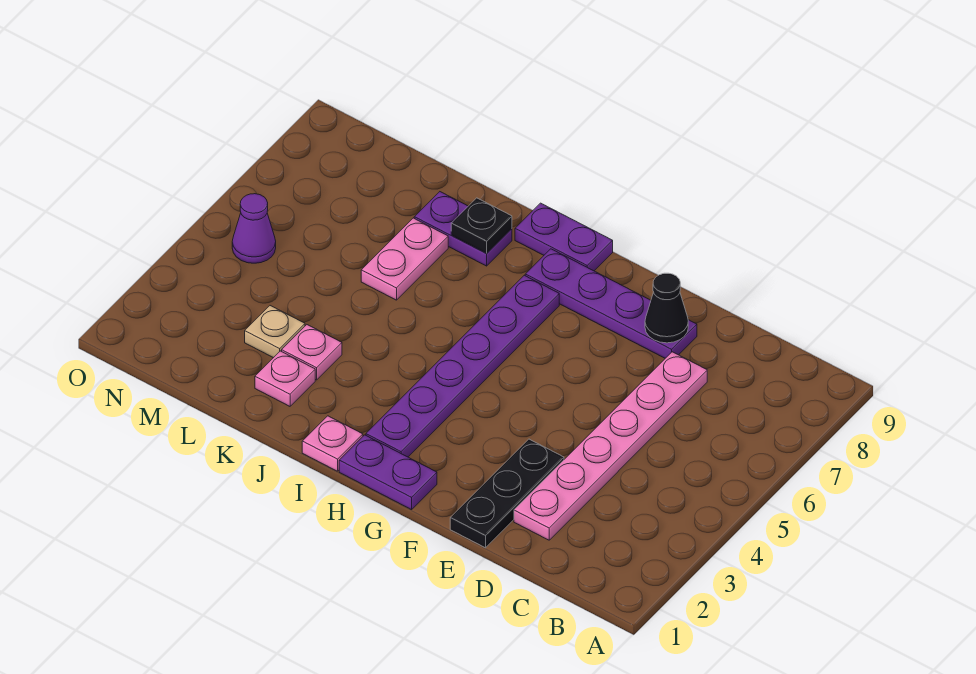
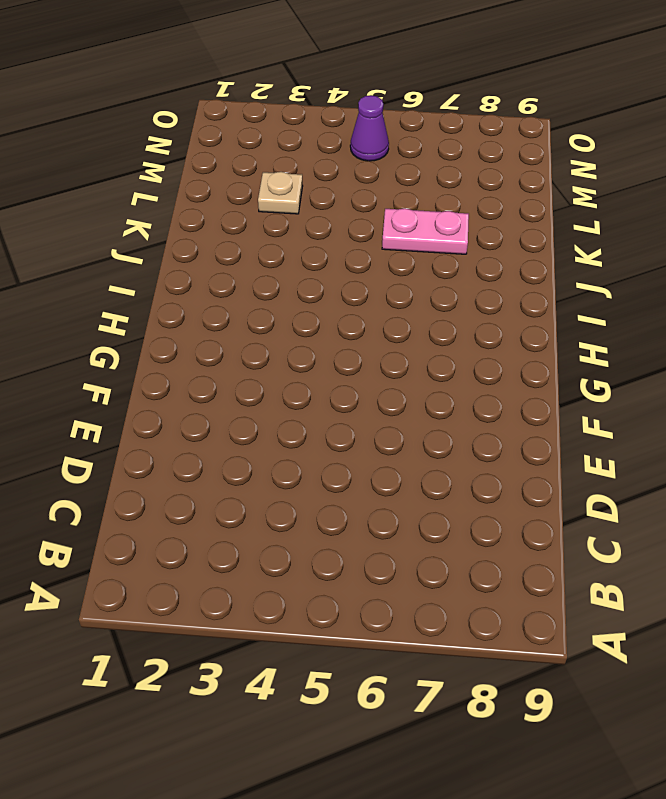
none -> pink plate D2:D7 level 1
none -> black plate E1:E3 level 1
none -> purple plate E8:H8 level 1

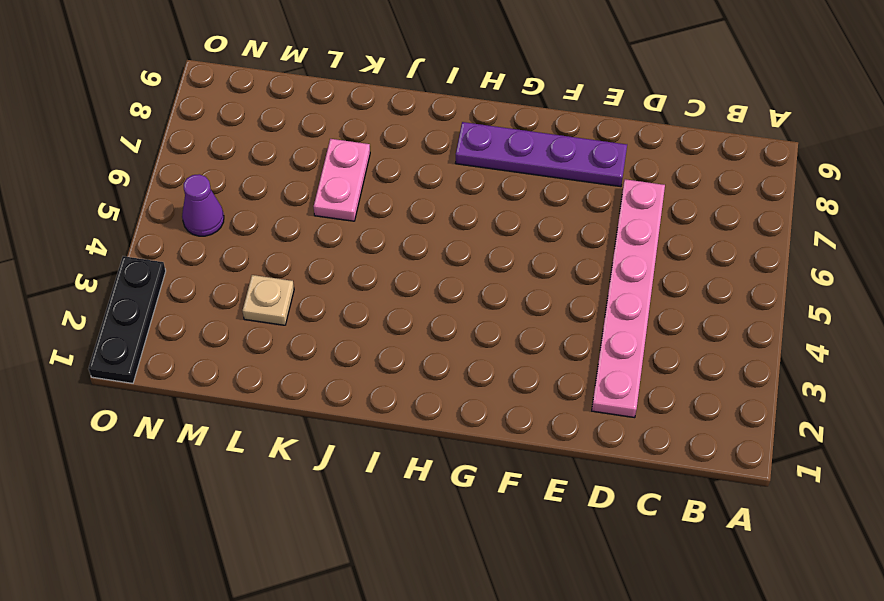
black plate O1:O3 level 1 -> black plate E1:E3 level 1
none -> purple plate G1:H1 level 1
none -> purple plate H2:H7 level 1
none -> purple plate H9:I9 level 1

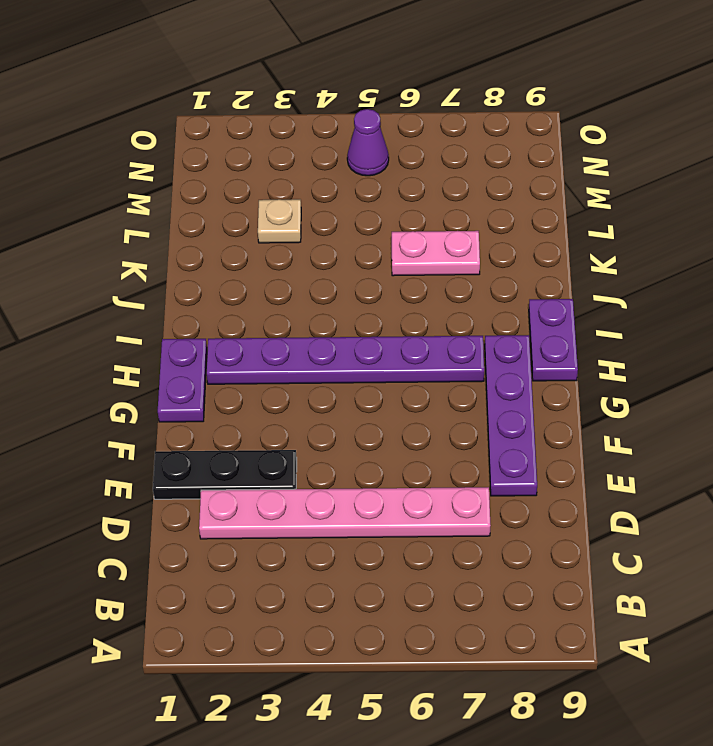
none -> pink plate I1 level 1
none -> purple plate J8:K8 level 1
none -> pink plate K2 level 1

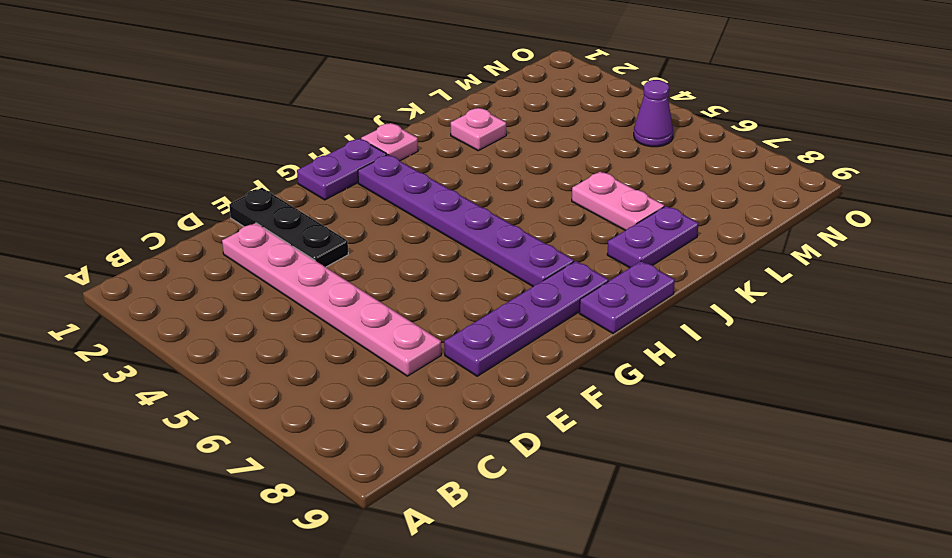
none -> pink plate K3 level 1
none -> tan plate L3 level 1
none -> black cone E8 level 2

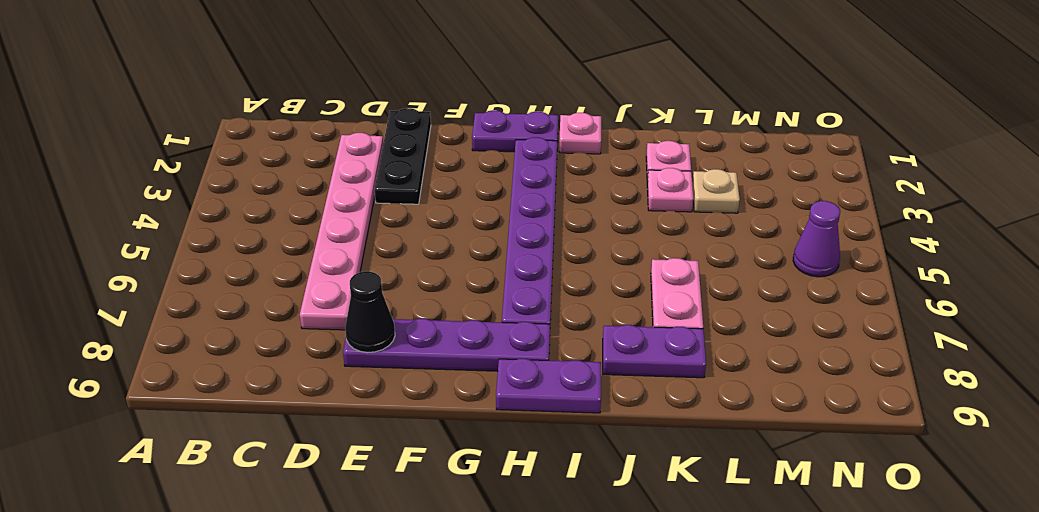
none -> black plate J8 level 2

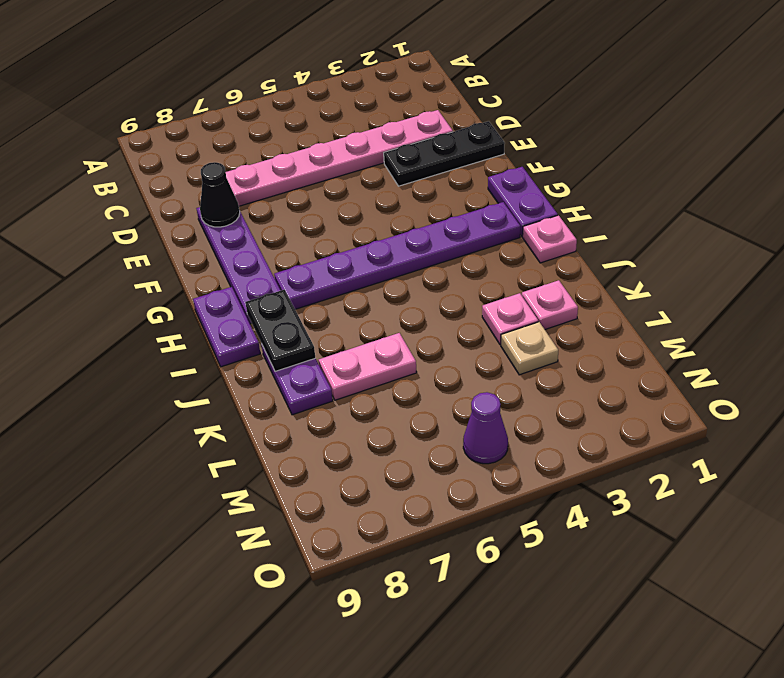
black plate I8:J8 level 2 -> black plate J8 level 2

